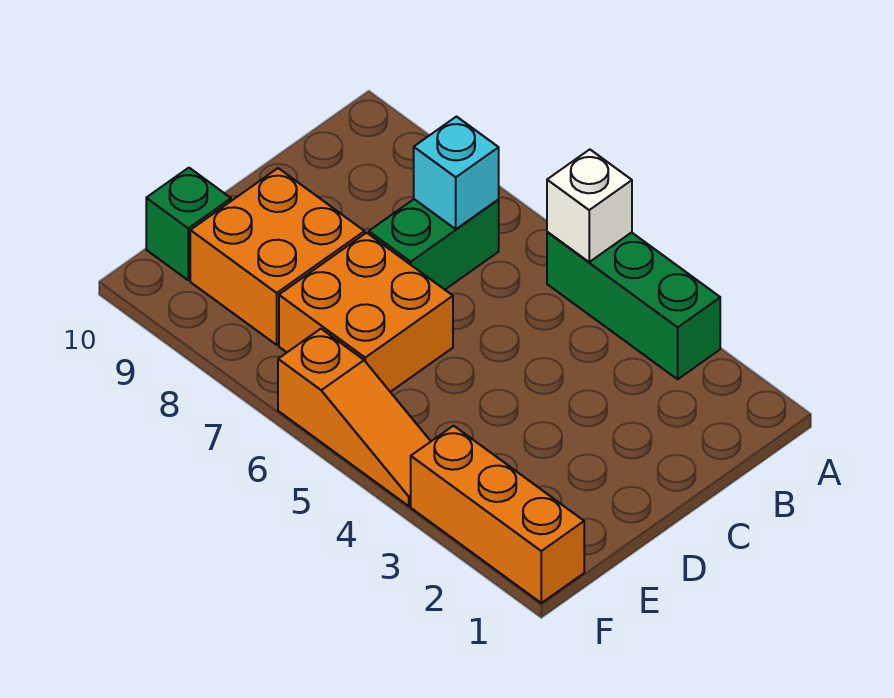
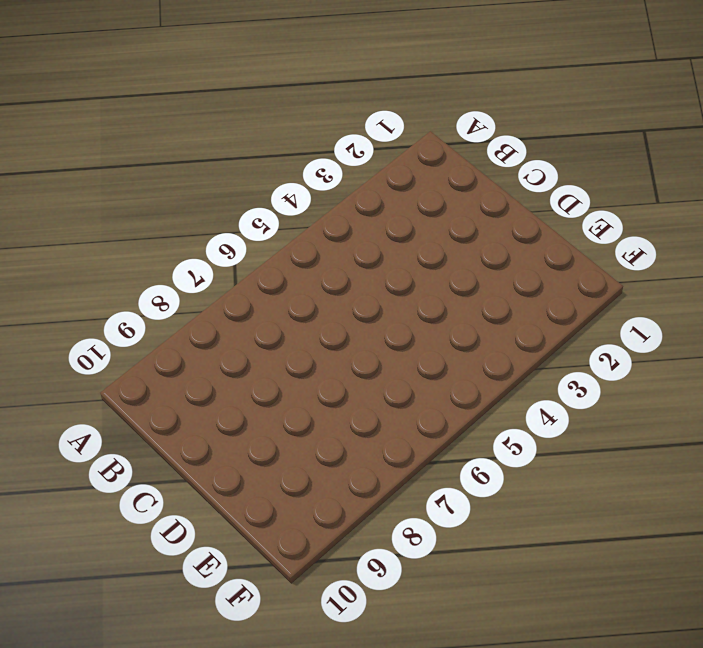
none -> green brick A3:A5 level 1
none -> green brick B7:C7 level 1

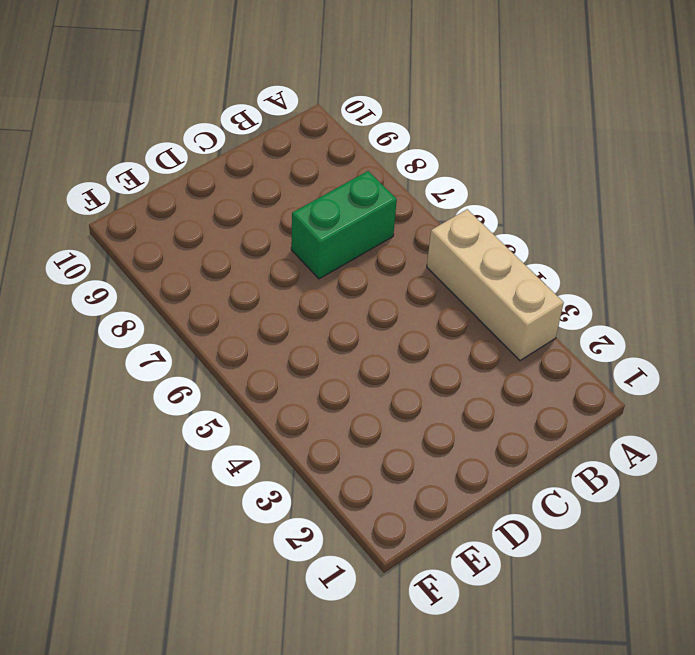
tan brick A3:A5 level 1 -> green brick A3:A5 level 1
none -> orange brick D6:E7 level 1
none -> orange brick D8:E9 level 1

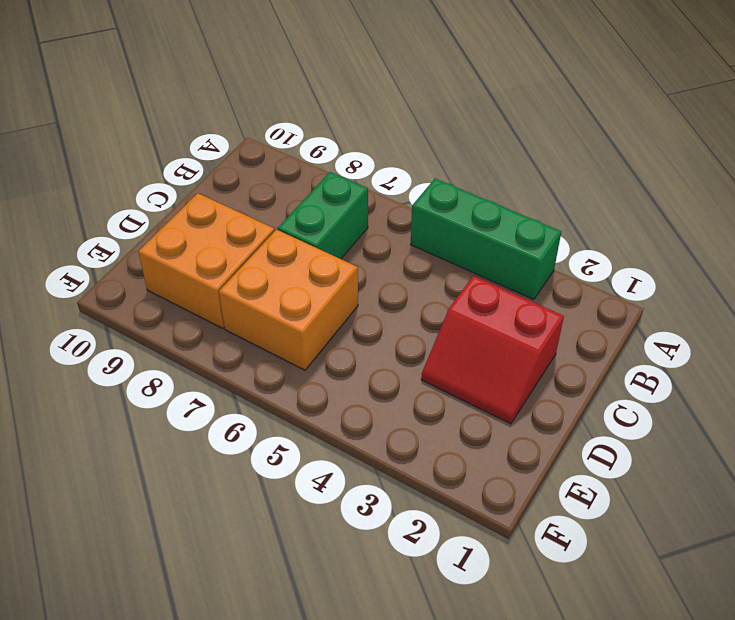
red slope C2:D3 level 1 top C -> none
none -> green brick E10 level 1
none -> orange brick F1:F3 level 1

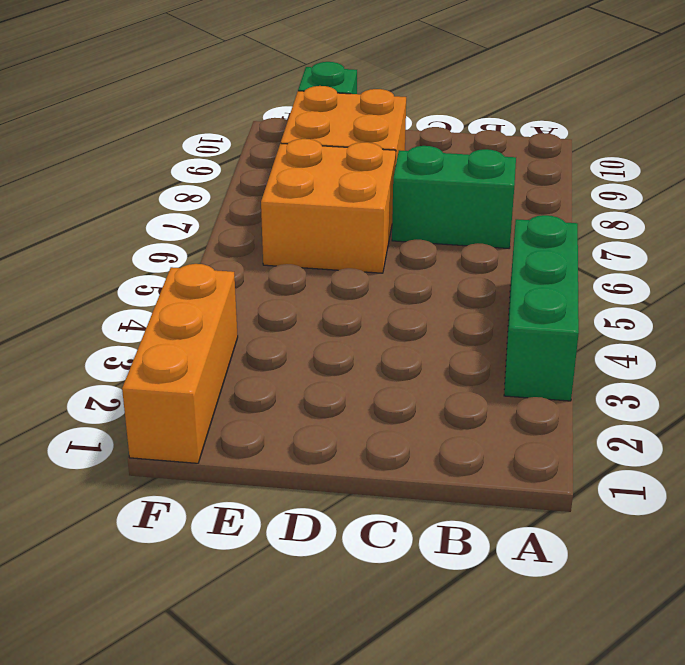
none -> orange slope F4:F6 level 1 top 6
none -> white brick A5 level 2

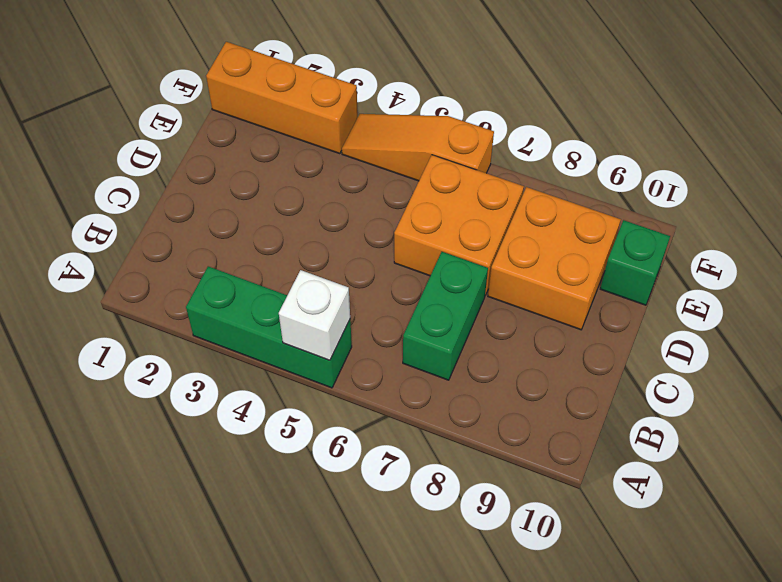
none -> cyan brick B7 level 2

